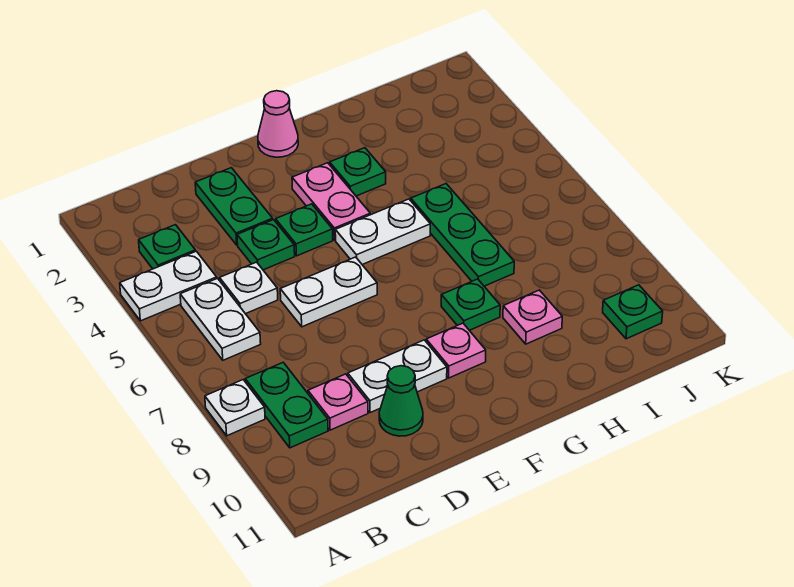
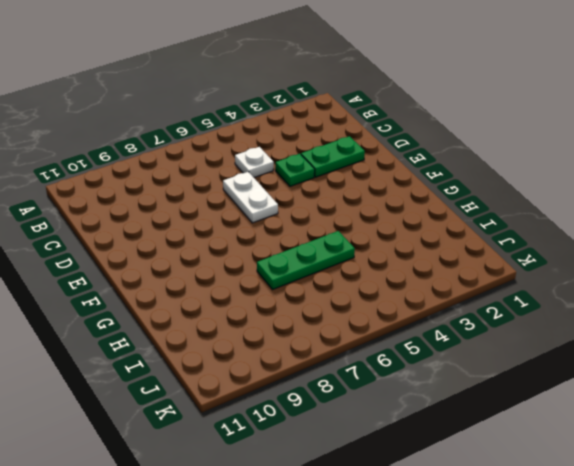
none -> white plate A4:B4 level 1
none -> white plate A8 level 1
none -> green plate B3 level 1

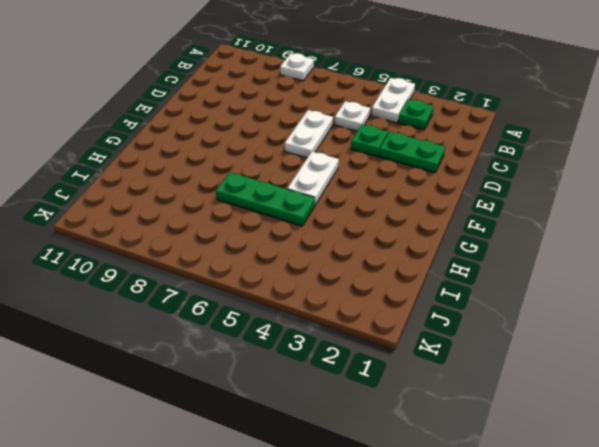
none -> white plate B5:B6 level 1
none -> green plate B8:B9 level 1
none -> pink plate C9 level 1

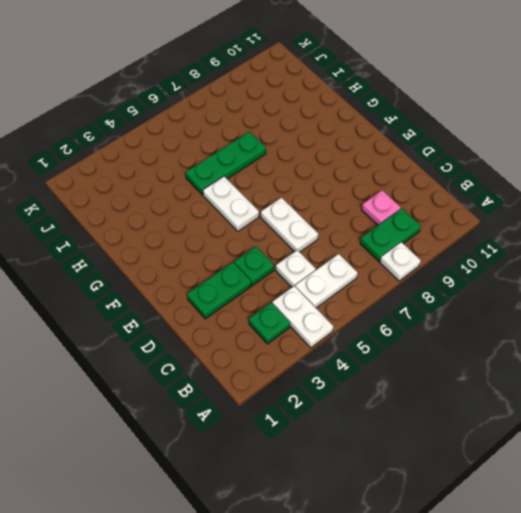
none -> white plate D9:E9 level 1
none -> green cone D10 level 1
none -> green plate E4 level 1

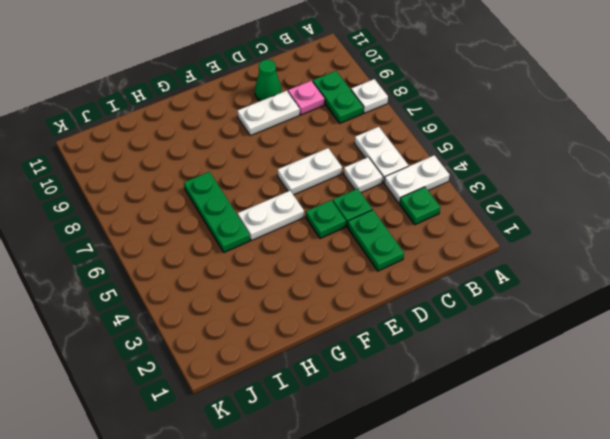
none -> pink cone F1 level 1
none -> pink plate F3:F4 level 1
none -> pink plate F9 level 1

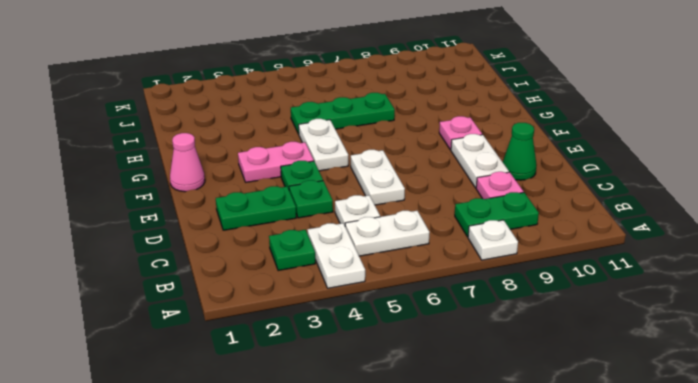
none -> green plate G3 level 1
none -> green plate G8 level 1
none -> pink plate H9 level 1

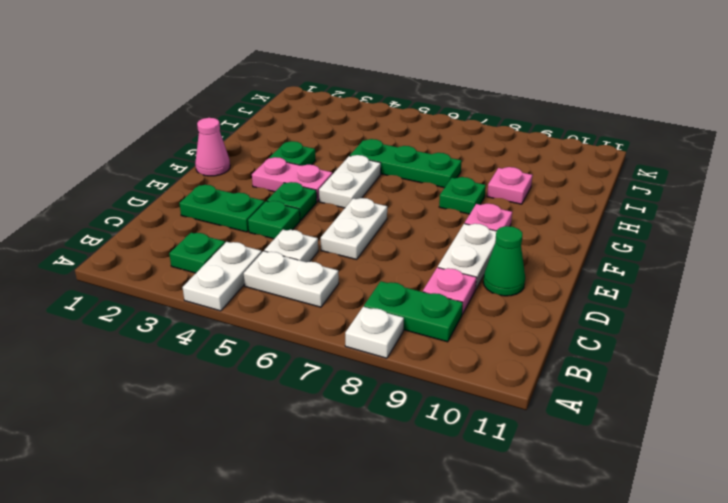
none -> green plate J10 level 1

